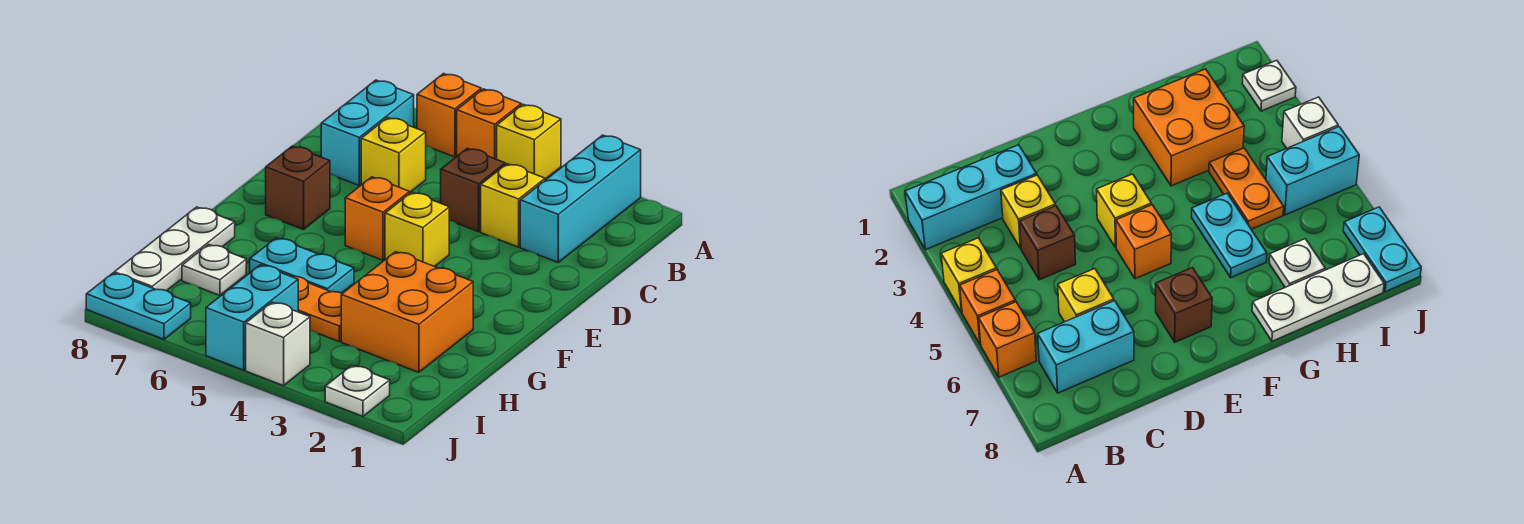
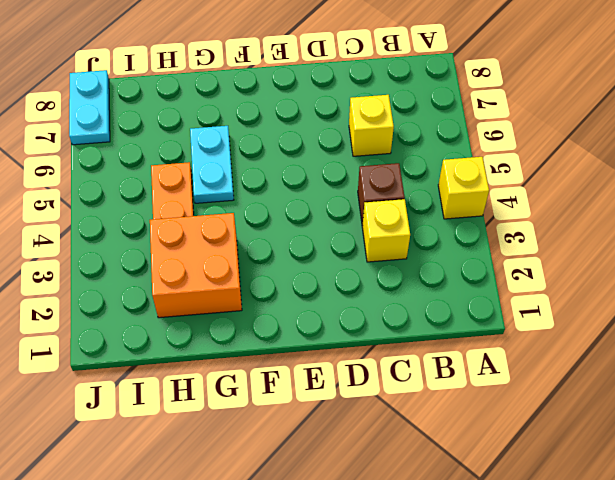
none -> cyan brick A2:C2 level 1
none -> orange brick A5 level 1
none -> orange brick A6 level 1

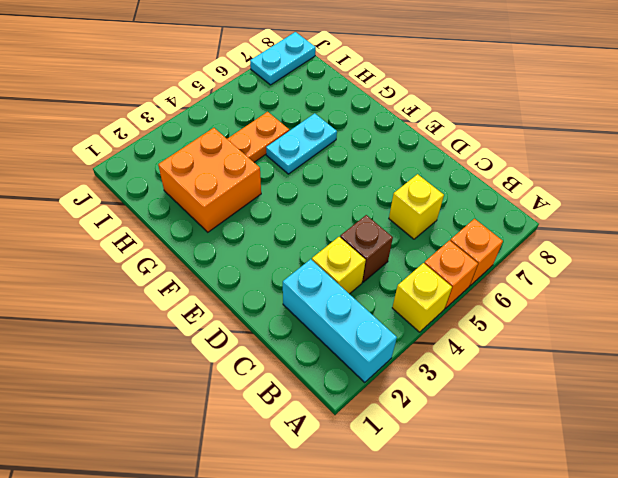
none -> cyan brick B7:C7 level 1
none -> yellow brick E4 level 1
none -> orange brick E5 level 1

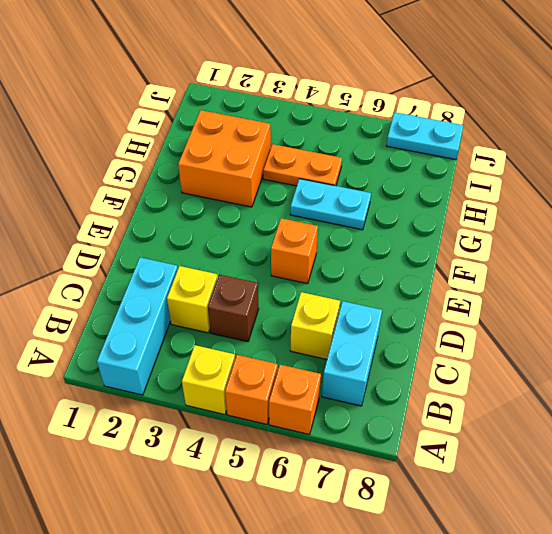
none -> yellow brick E4 level 1
none -> brown brick E7 level 1
none -> white plate G8:I8 level 1

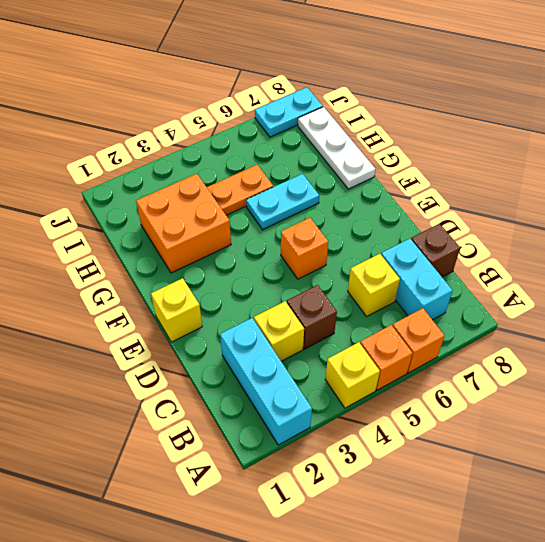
brown brick C8 level 1 -> brown brick E7 level 1
yellow brick E1 level 1 -> yellow brick E4 level 1
none -> white plate H7 level 1
none -> cyan brick I5:J5 level 1
none -> white plate J2 level 1

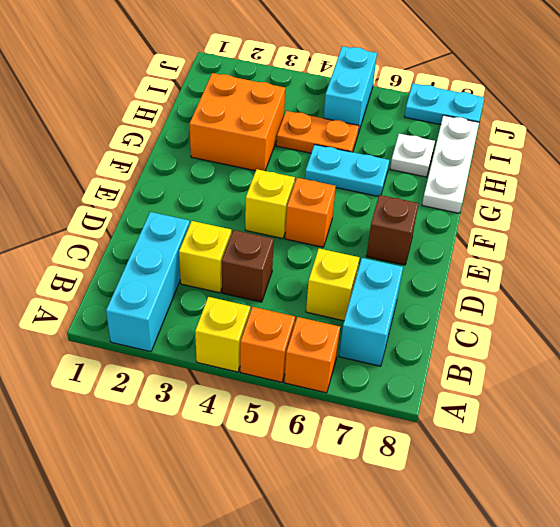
none -> white plate J2 level 1
none -> white brick J4 level 1

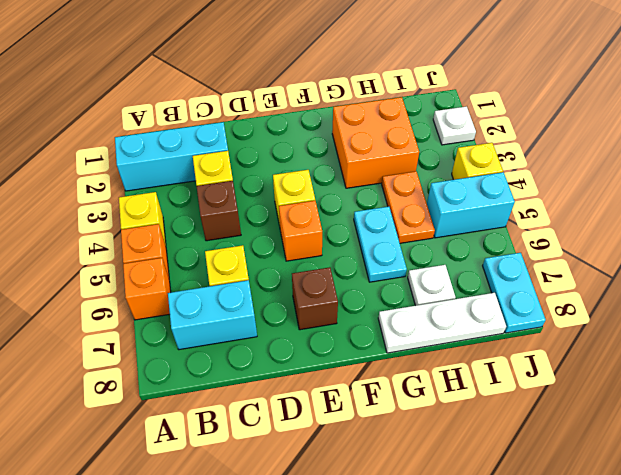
yellow brick J4 level 1 -> white brick J4 level 1

